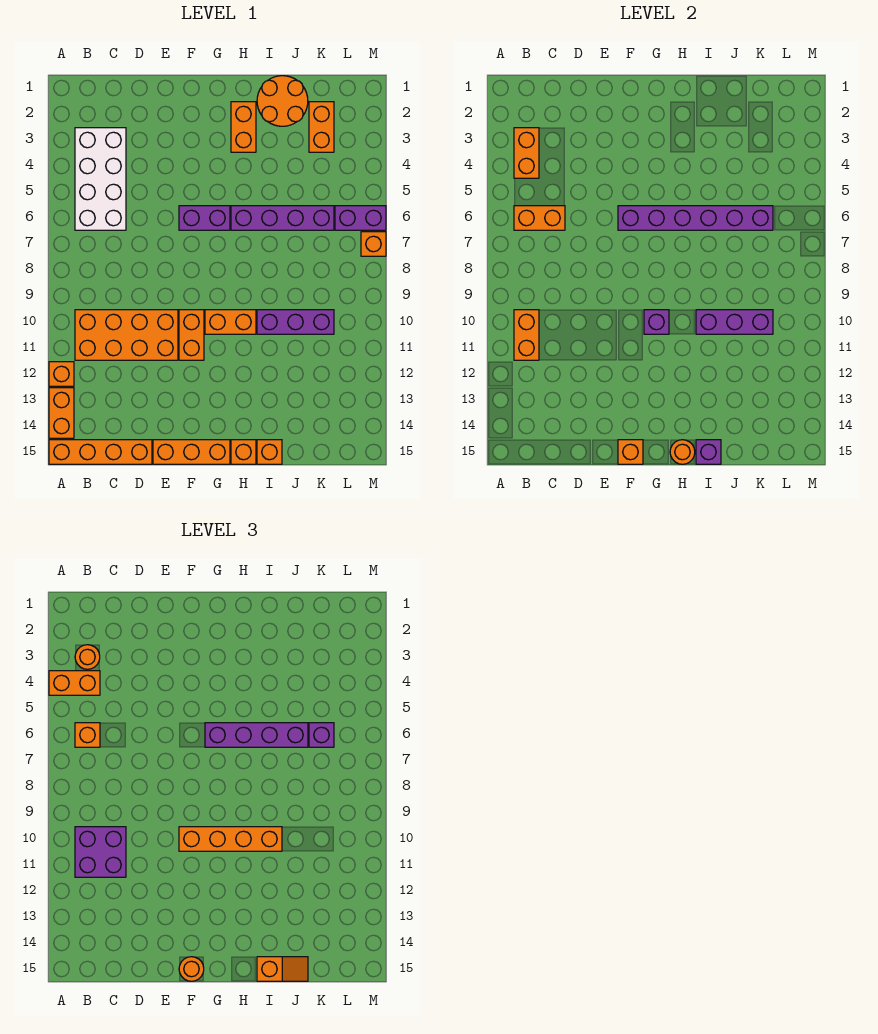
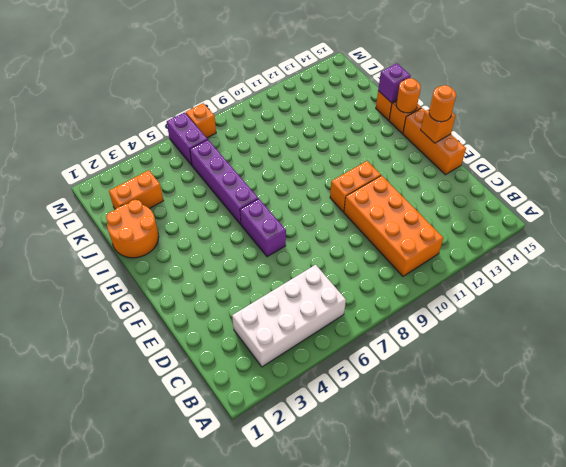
none -> orange brick A12 level 1
none -> orange brick A13:A14 level 1
none -> orange brick A15:D15 level 1
none -> orange brick G10:H10 level 1

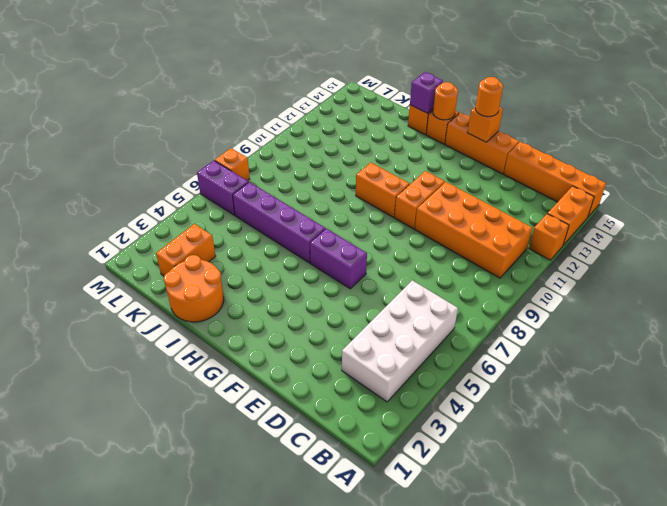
none -> orange brick H2:H3 level 1
none -> purple brick I10:K10 level 1
none -> orange brick B3:B4 level 2
none -> orange brick B6:C6 level 2

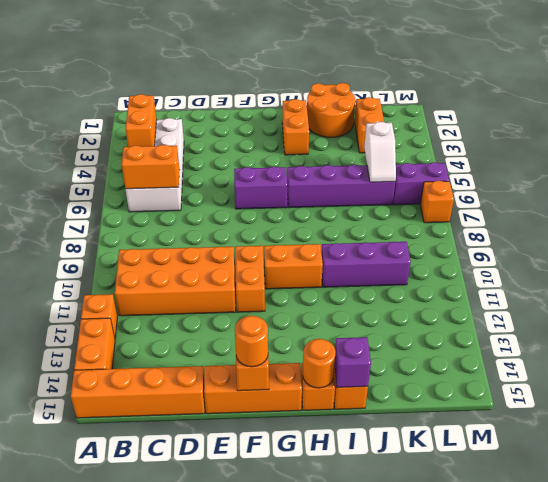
white slope K5:K6 level 2 top 5 -> purple brick F6:K6 level 2
none -> orange brick B10:B11 level 2
none -> purple brick G10 level 2
none -> purple brick I10:K10 level 2
none -> orange brick A4:B4 level 3

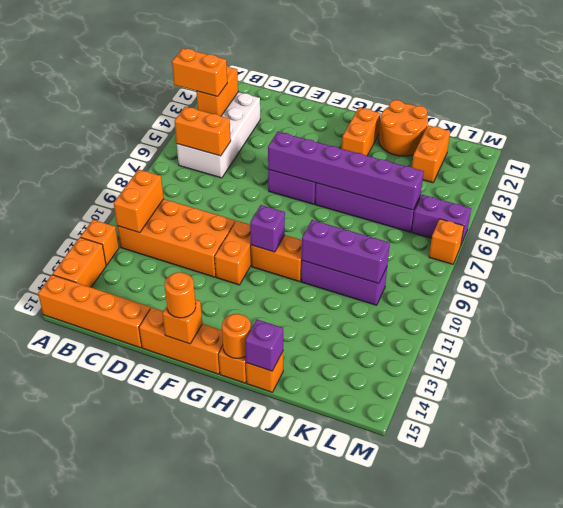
none -> orange round brick B3 level 3
none -> orange brick B6 level 3
none -> purple brick B10:C11 level 3
none -> orange brick F10:I10 level 3

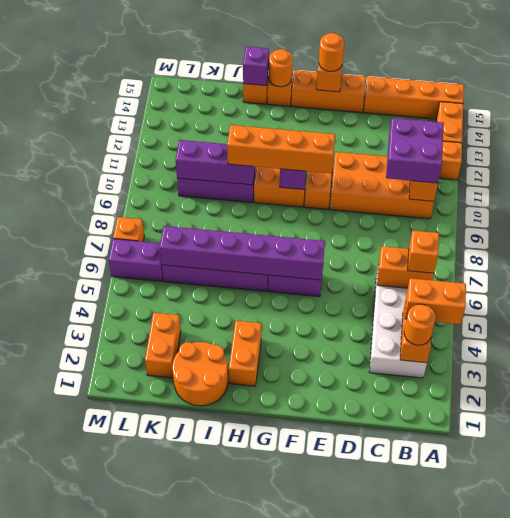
none -> purple brick G6:J6 level 3
none -> orange slope I15:J15 level 3 top I
none -> purple brick K6 level 3

